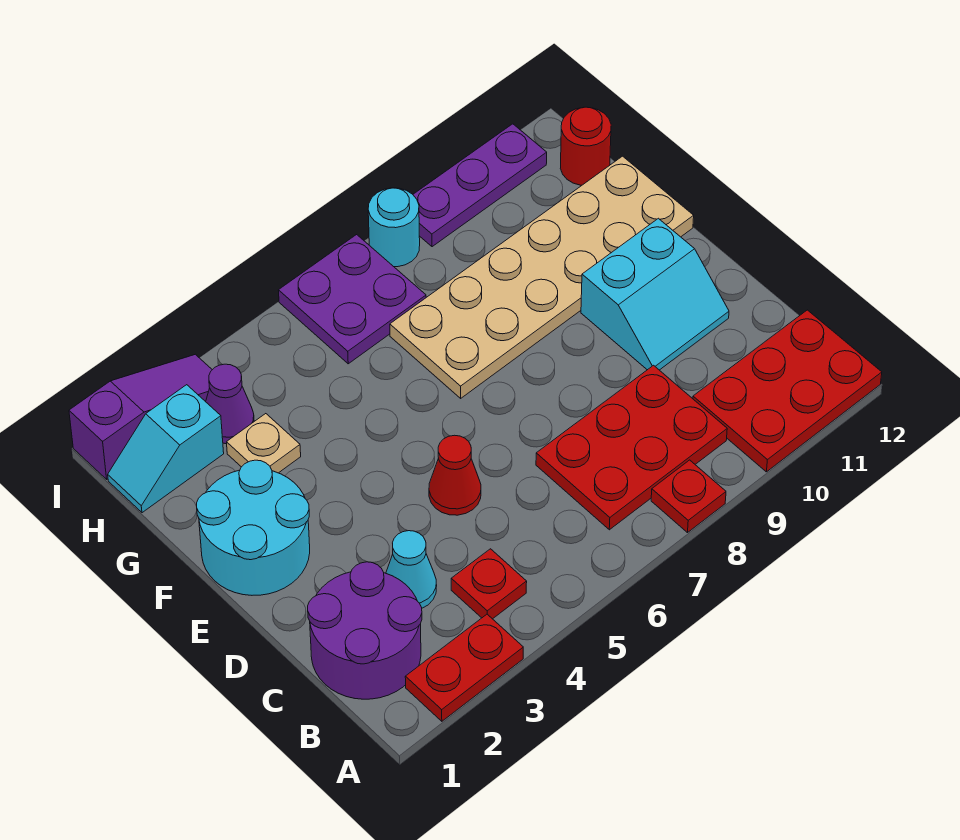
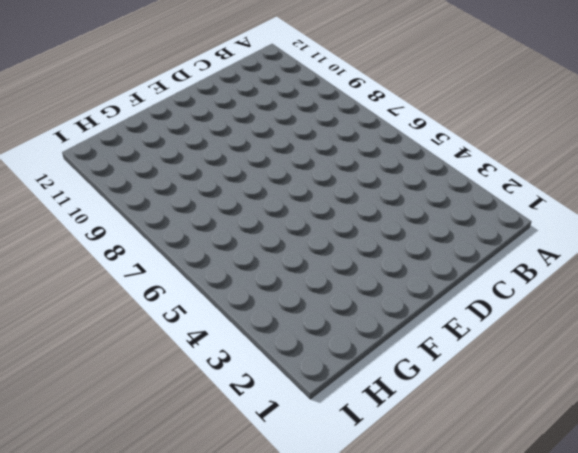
none -> red plate A2:A3 level 1
none -> red plate A8 level 1
none -> red plate A10:B12 level 1

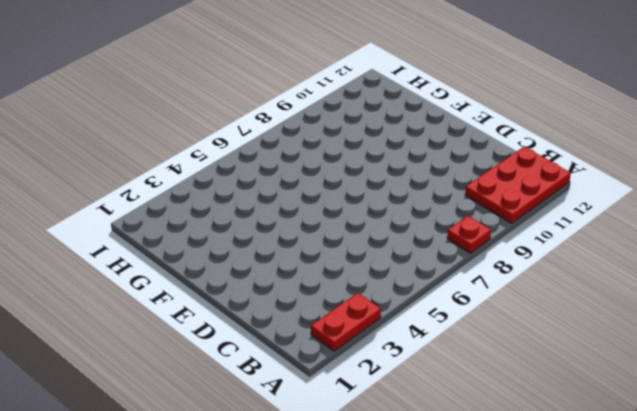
none -> purple round brick B1:C2 level 1
none -> red plate B4 level 1
none -> red plate B7:C9 level 1

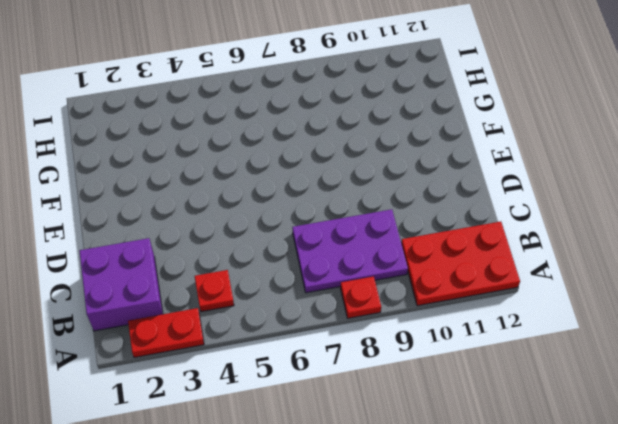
purple brick B1:C2 level 1 -> purple round brick B1:C2 level 1
purple plate B7:C9 level 1 -> red plate B7:C9 level 1
none -> cyan cone C3 level 1
none -> red cone D5 level 1
none -> cyan slope D10:E11 level 1 top E

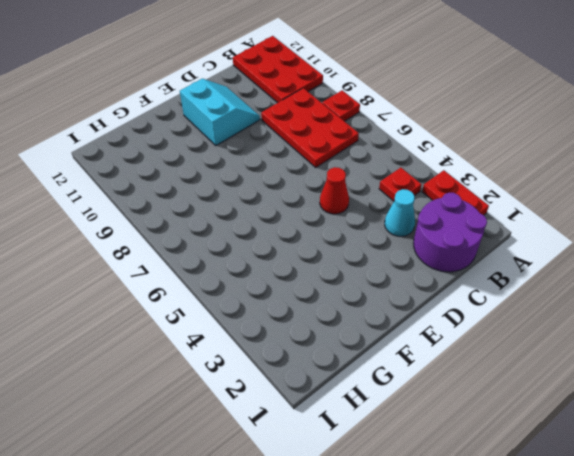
none -> cyan round brick E1:F2 level 1
none -> tan plate F7:G12 level 1
none -> tan plate G3 level 1

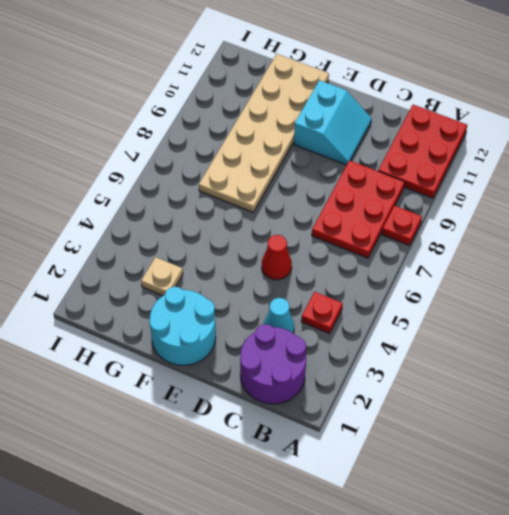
none -> red plate A2:A3 level 1
none -> cyan slope H1:H2 level 1 top 2
none -> purple cone H3 level 1

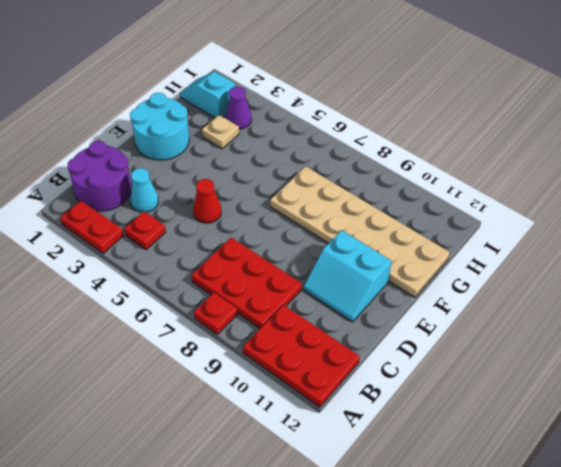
none -> purple plate H6:I7 level 1
none -> red round brick H12 level 1
none -> purple slope I1:I3 level 1 top 1

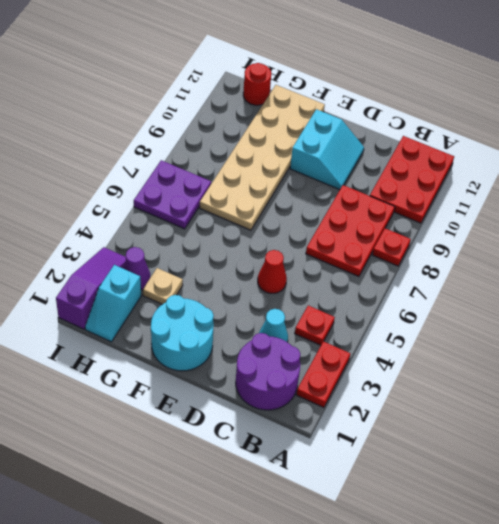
none -> cyan round brick I8 level 1
none -> purple plate I9:I11 level 1

